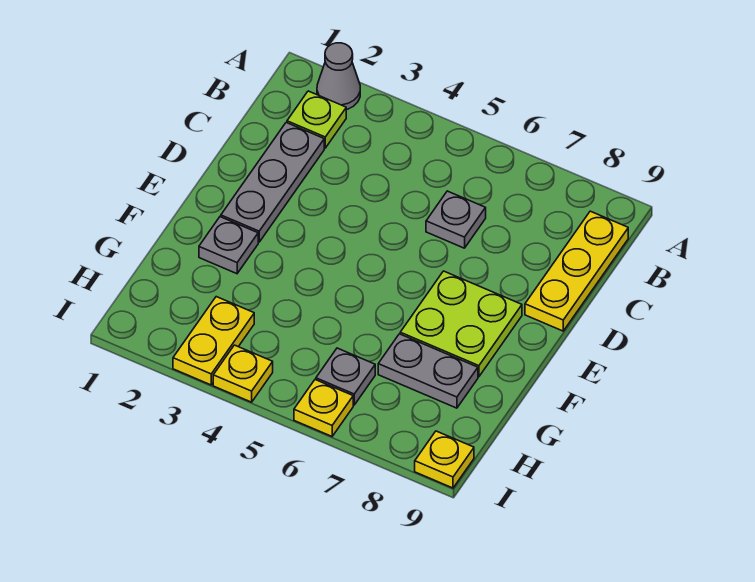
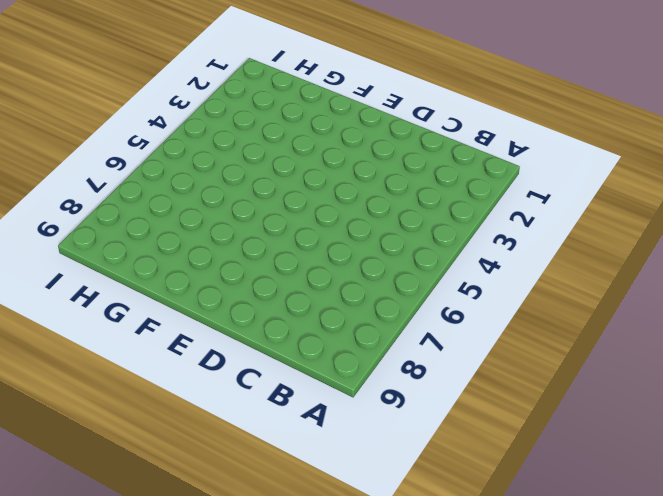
none -> grey cone A2 level 1
none -> lime plate B2 level 1
none -> yellow plate B9:D9 level 1

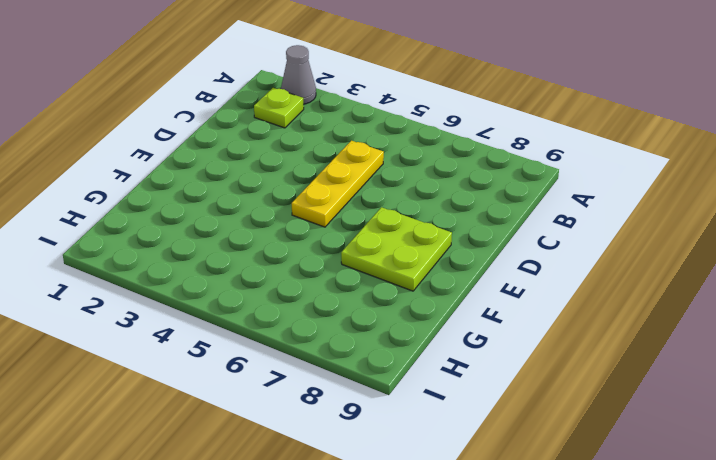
yellow plate C5:E5 level 1 -> yellow plate B9:D9 level 1
none -> grey plate C2:E2 level 1
none -> grey plate C6 level 1
none -> grey plate F2 level 1

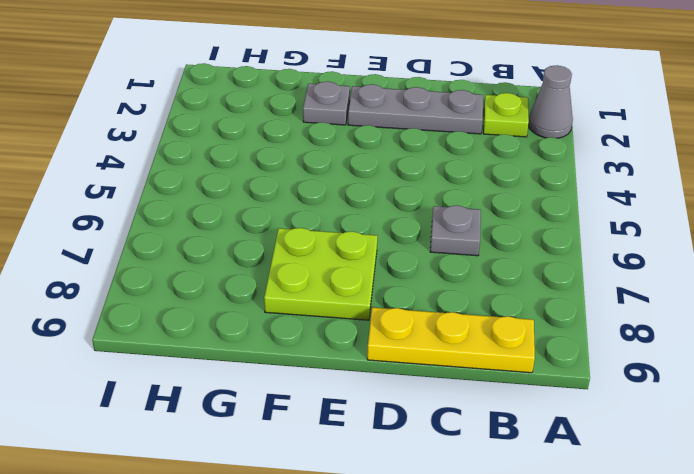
none -> grey plate G7:G8 level 1
none -> yellow plate H3:I3 level 1
none -> grey plate H6 level 1

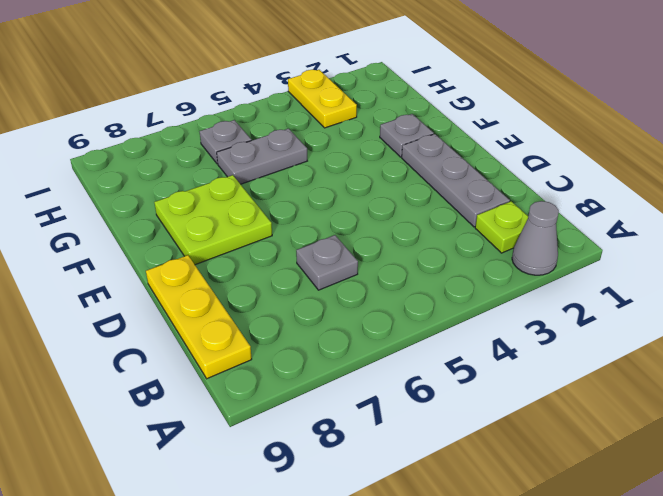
grey plate G5:G6 level 1 -> grey plate G7:G8 level 1
none -> yellow plate I4 level 1
none -> yellow plate I6 level 1
none -> yellow plate I9 level 1

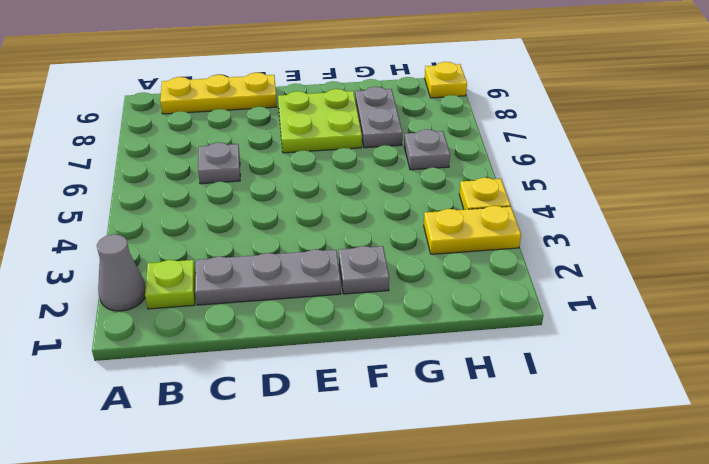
none -> yellow plate I6 level 1

